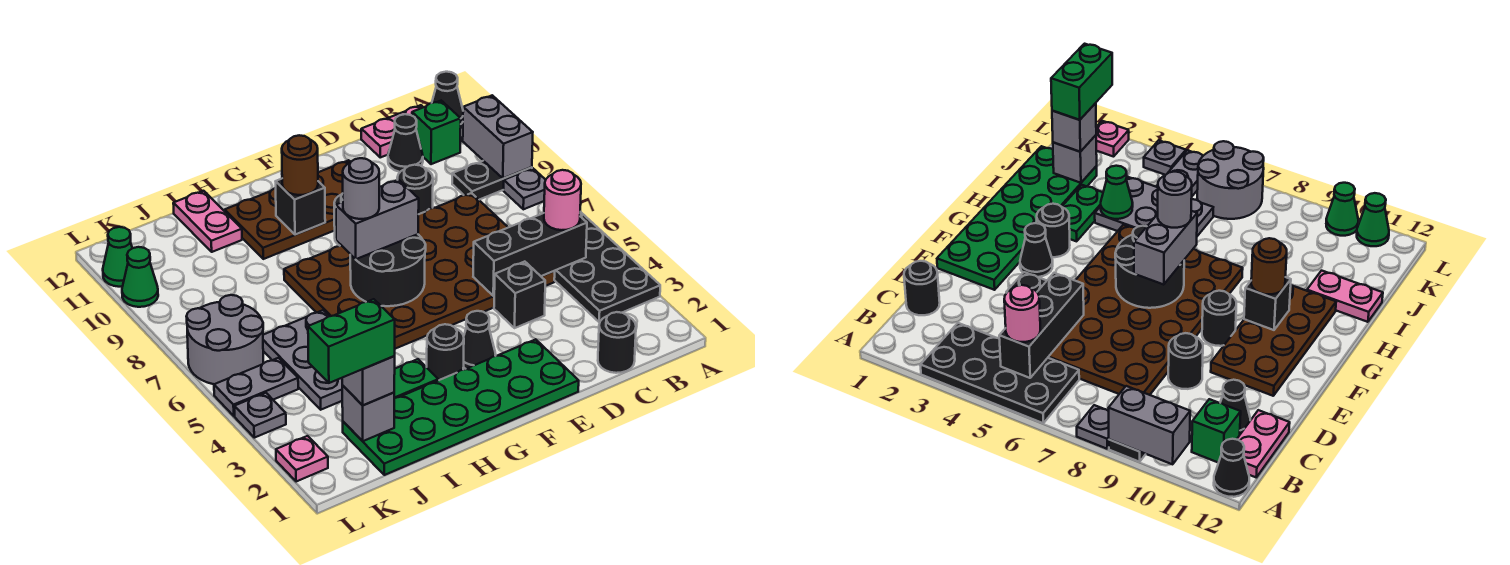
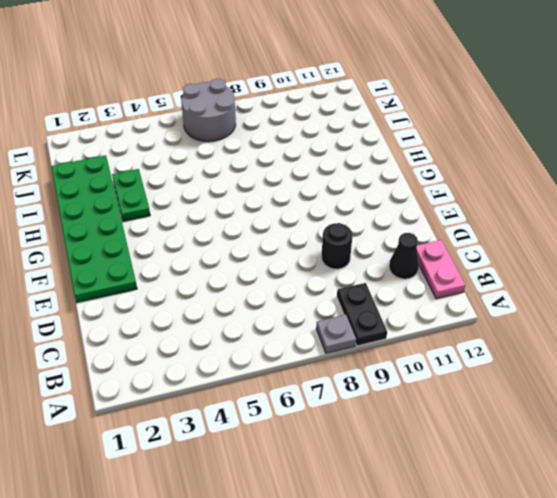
none -> black plate A3:B6 level 1
none -> black cone A12 level 1
none -> green brick B11 level 1
none -> black round brick C1 level 1

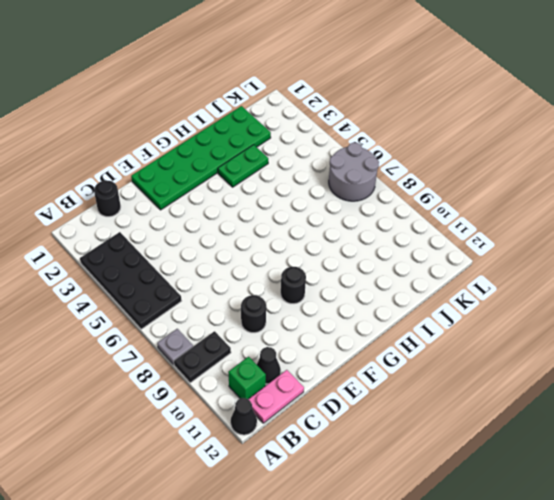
none -> brown plate C5:H8 level 1
none -> black brick D4 level 1
none -> brown plate E10:H11 level 1
none -> black cone F3 level 1

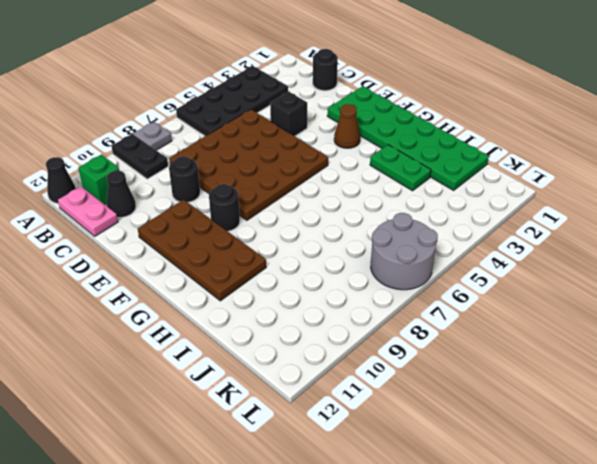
brown plate C5:F8 level 1 -> brown plate C5:H8 level 1
brown cone F3 level 1 -> black cone F3 level 1
none -> black round brick G3 level 1
none -> grey plate I4:J6 level 1
none -> pink plate I11:I12 level 1
none -> grey plate K5:L5 level 1

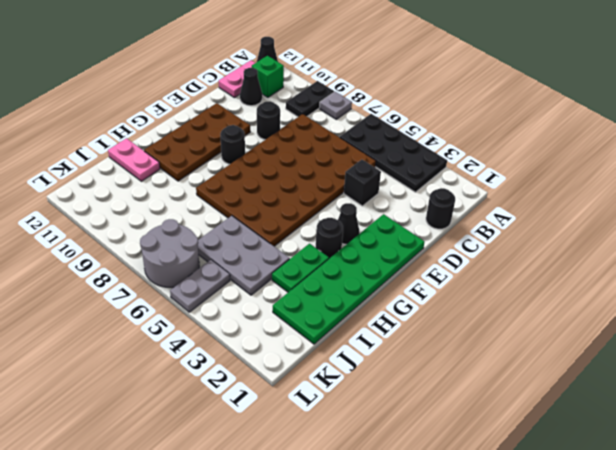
none -> pink plate L2 level 1
none -> grey plate L4 level 1
none -> green cone L10 level 1
none -> green cone L11 level 1

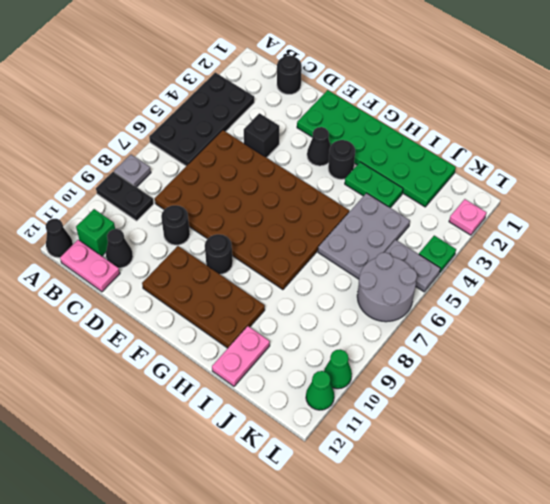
green plate L4 level 1 -> grey plate L4 level 1
none -> grey brick A9:A10 level 2
none -> black brick B5:D5 level 2
none -> black round brick F6:G7 level 2
none -> black brick G10 level 2

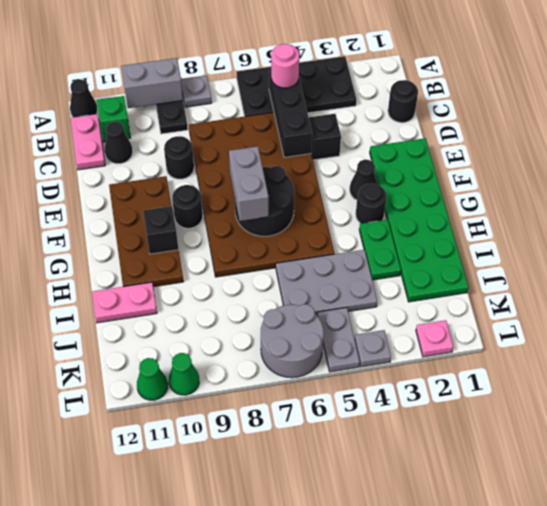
none -> green cone I4 level 2
none -> grey brick J2 level 2
none -> brown round brick G10 level 3
none -> grey brick J2 level 3

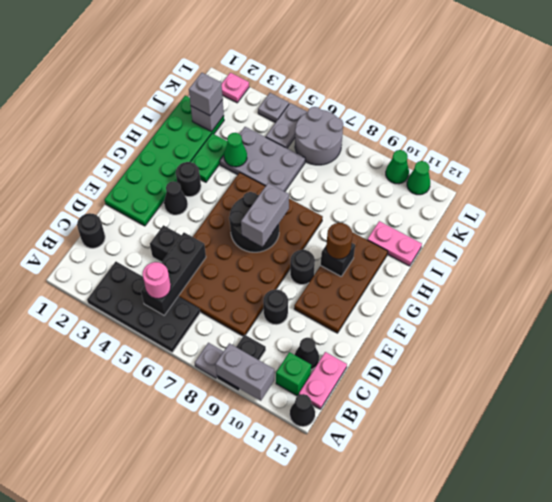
none -> grey round brick G7 level 4
none -> green brick J2:K2 level 4

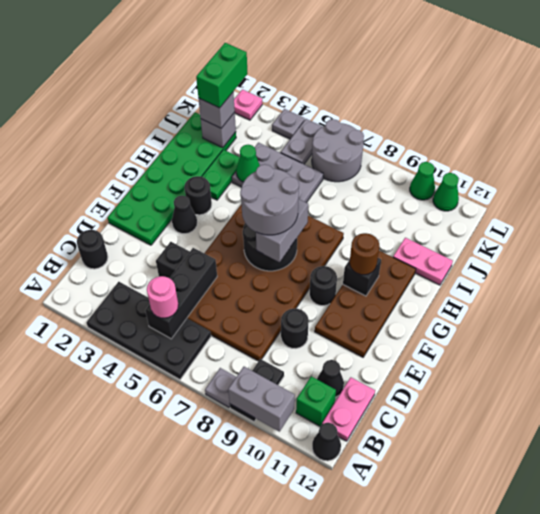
grey round brick F6:G7 level 4 -> grey round brick G7 level 4

